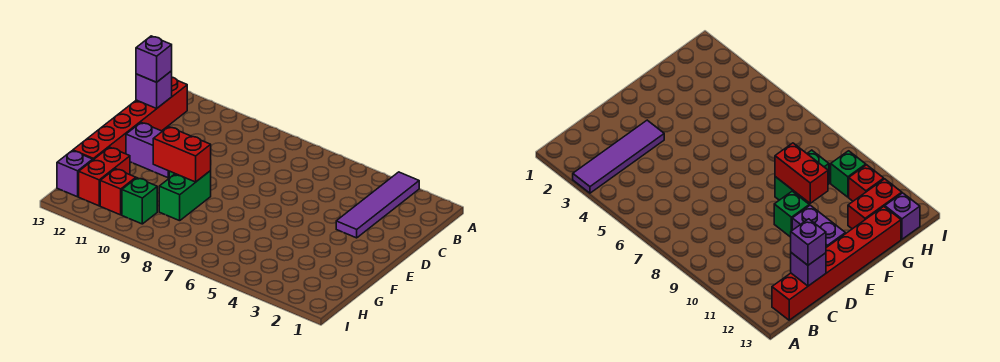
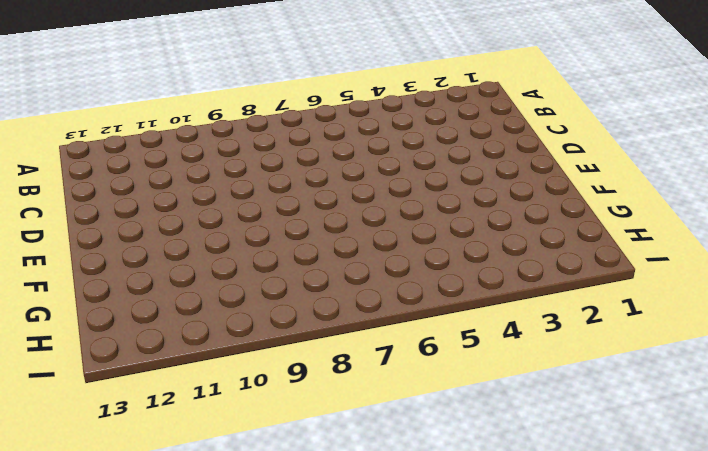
none -> purple tile A3:D3 level 1
none -> red brick B13:G13 level 1
none -> green brick E10 level 1

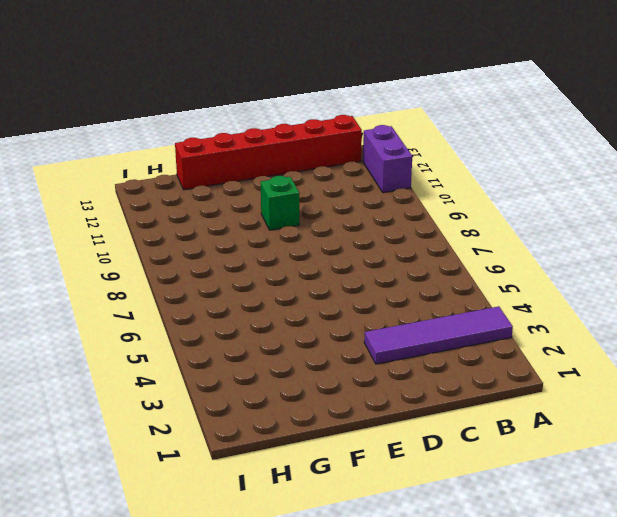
purple brick A11:A12 level 1 -> purple brick E11:E12 level 1
none -> green brick F9:G9 level 1
none -> red brick G12:H12 level 1
none -> green brick H10 level 1

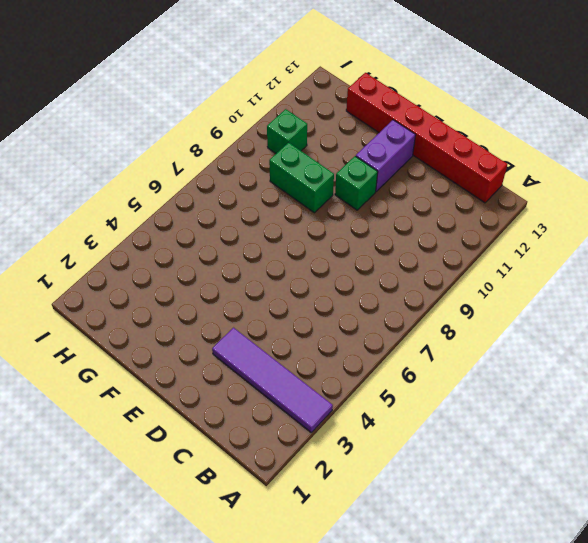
none -> red brick G12:H12 level 1
none -> red brick H11 level 1
none -> purple brick H13 level 1

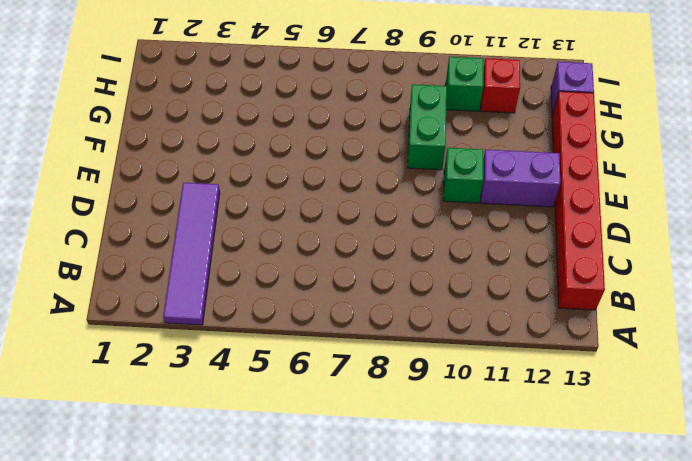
none -> red brick G12:H12 level 1
none -> purple brick C13 level 2
none -> red brick F9:F10 level 2

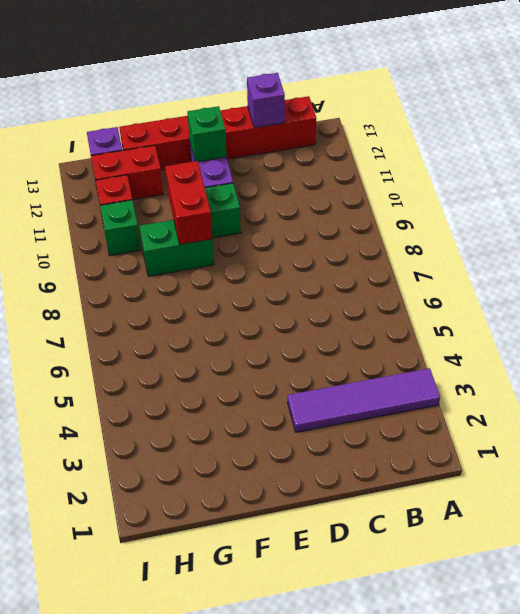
green brick E12 level 2 -> none
none -> purple brick C13 level 3

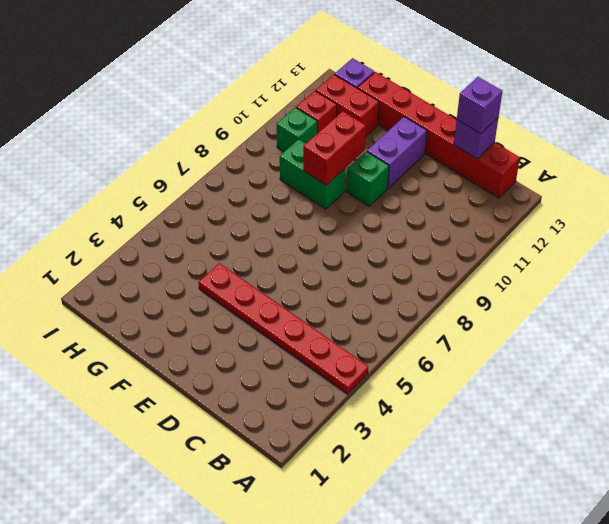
red plate A4:F4 level 1 -> none
none -> purple tile A3:D3 level 1

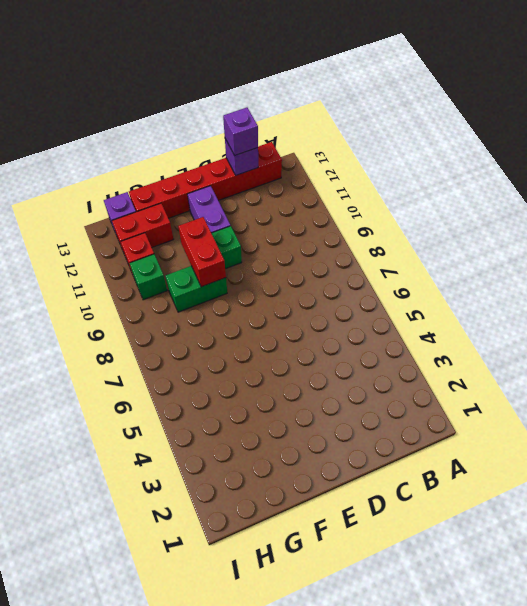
none -> purple tile A3:D3 level 1

